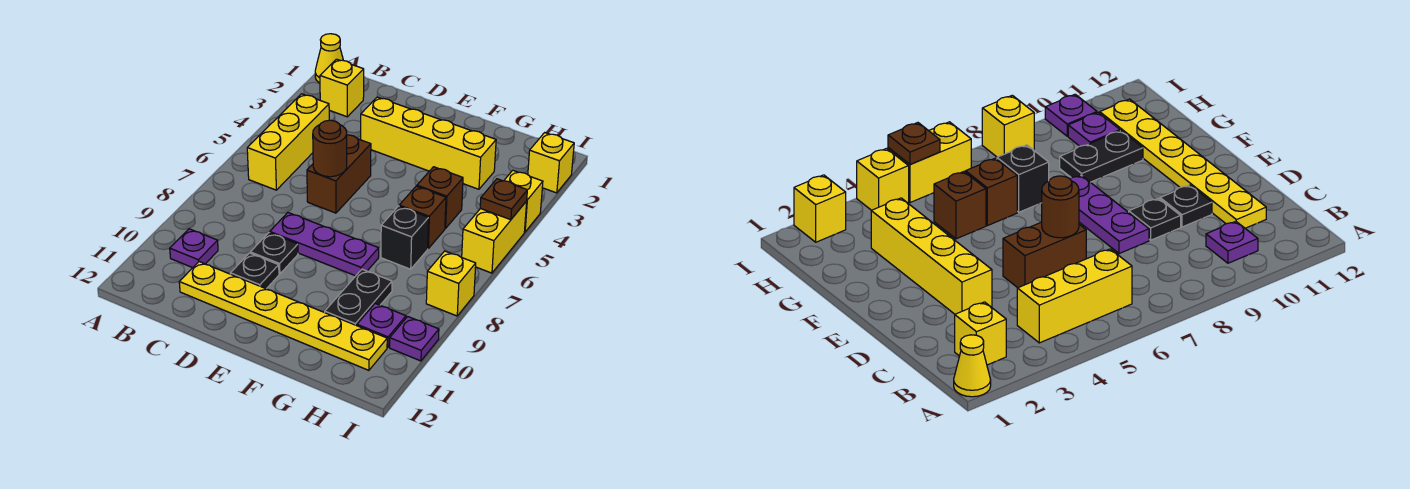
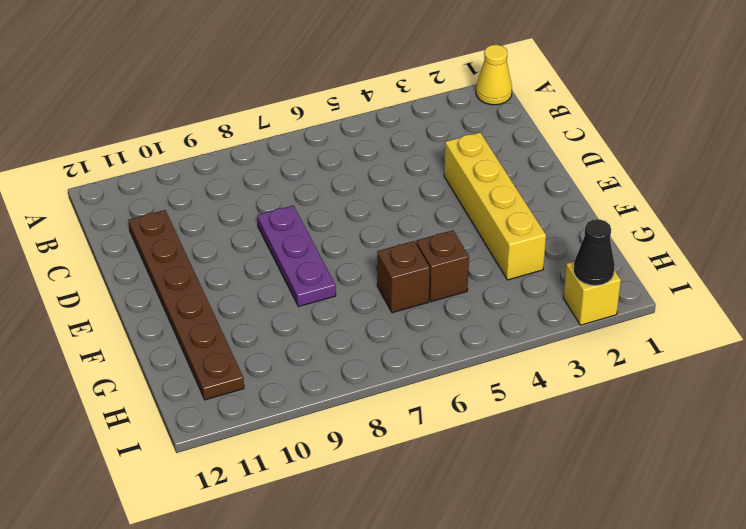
brown plate C11:H11 level 1 -> yellow plate C11:H11 level 1
black cone I2 level 2 -> none
none -> yellow brick B2 level 1
none -> yellow brick B4:B6 level 1
none -> purple plate B10 level 1

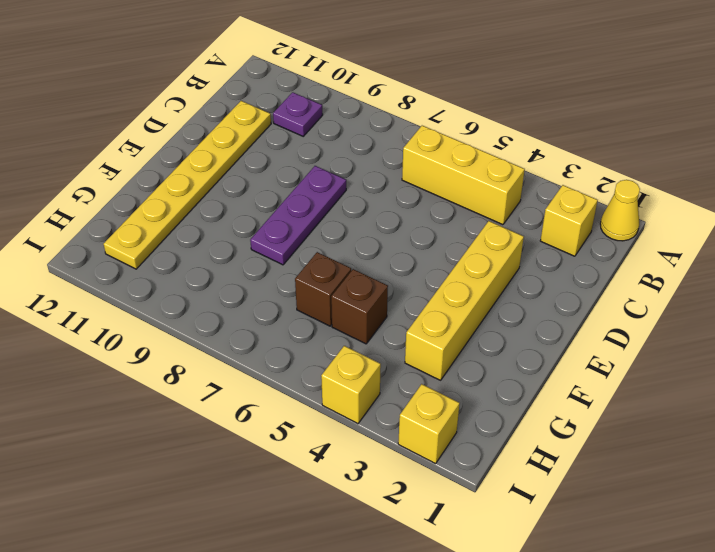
none -> brown brick D5:D6 level 1
none -> black plate D9 level 1
none -> black plate D10 level 1

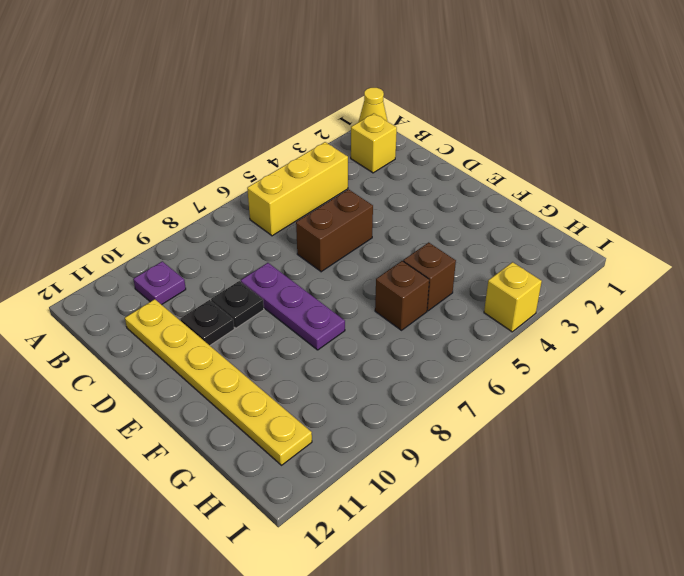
none -> yellow brick D3:G3 level 1
none -> black brick G7 level 1
none -> black plate G9:G10 level 1

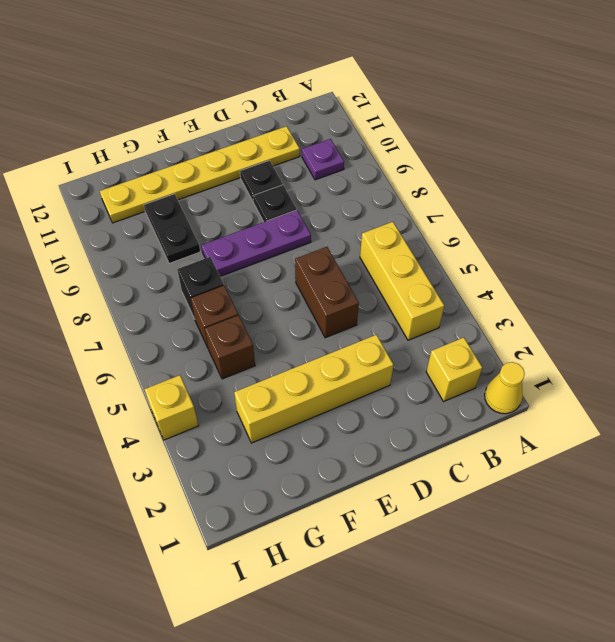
none -> purple plate H10 level 1
none -> yellow brick I2 level 1
none -> yellow brick I5:I6 level 1

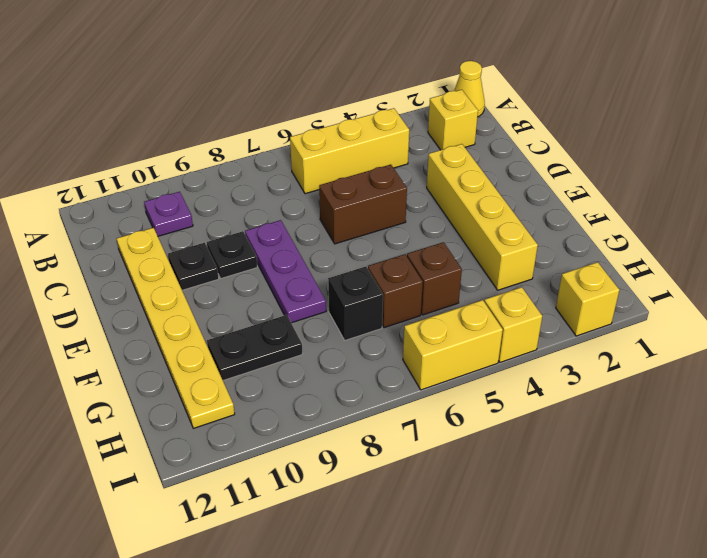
none -> purple plate H10 level 1
none -> yellow brick I8 level 1
none -> purple plate I10 level 1

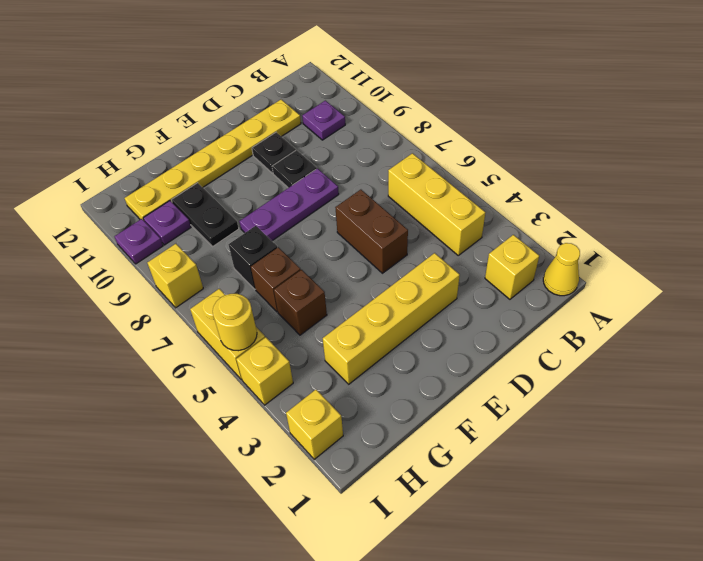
yellow round brick I5 level 2 -> brown plate I5 level 2
none -> brown round brick D6 level 2

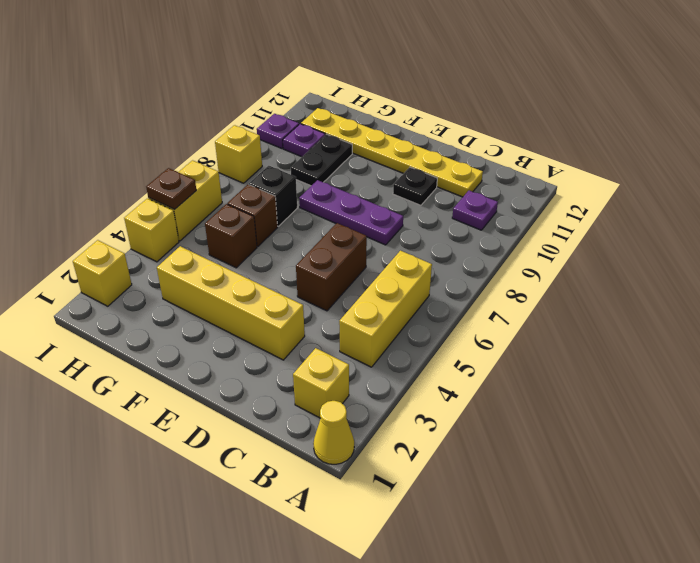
none -> black plate D9 level 1
none -> brown round brick D6 level 2

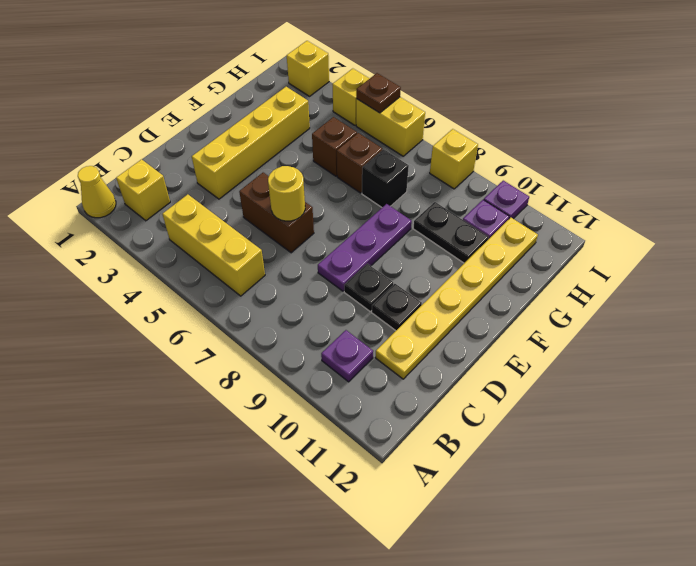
yellow round brick D6 level 2 -> brown round brick D6 level 2

